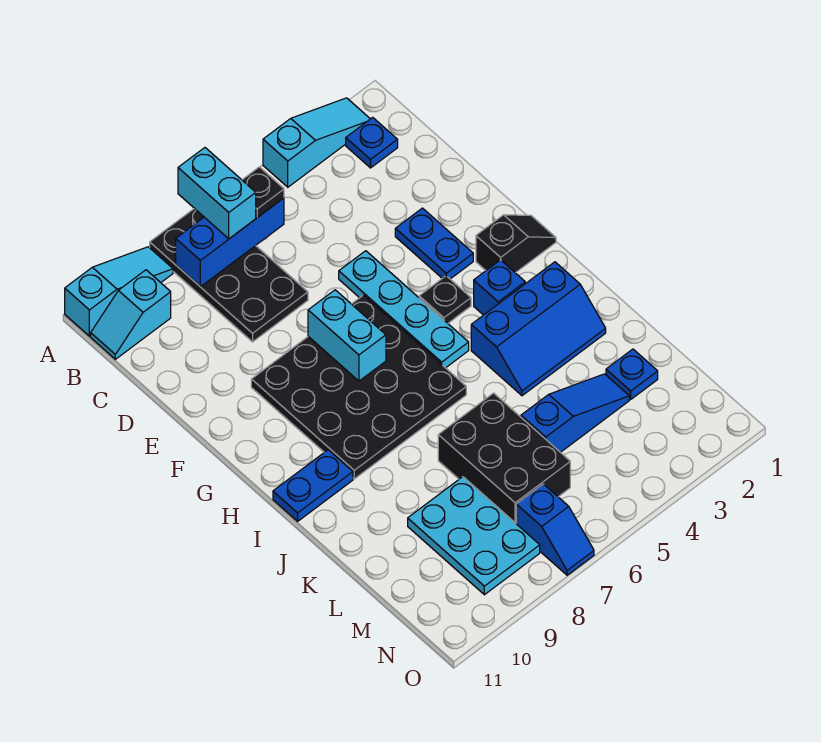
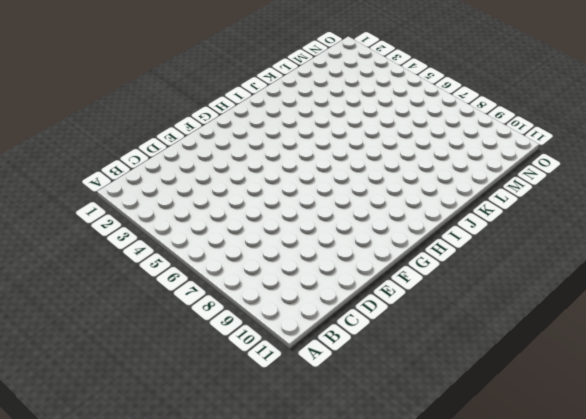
none -> cyan slope A2:A4 level 1 top 4
none -> black plate A7:D8 level 1
none -> cyan slope A9:A11 level 1 top 11

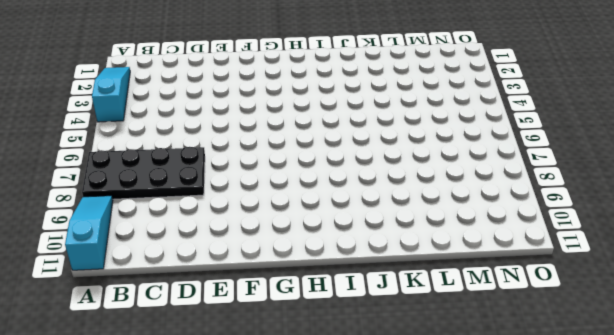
none -> blue plate B2 level 1
none -> cyan slope B10:B11 level 1 top 10
none -> blue plate E3:F3 level 1

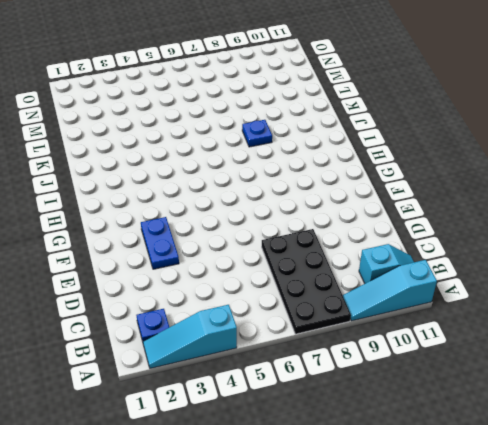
blue plate J8 level 1 -> blue plate L2 level 1
none -> cyan plate E5:H5 level 1
none -> black plate F6:I9 level 1
none -> black slope G1:G2 level 1 top 2

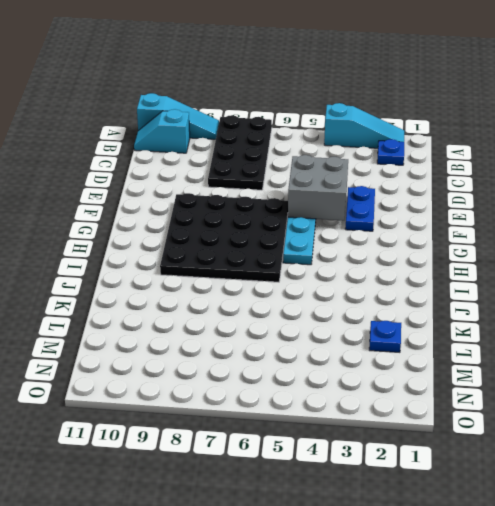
grey brick E4:F5 level 2 -> none
none -> black slope G1:G2 level 1 top 2
none -> black plate G4 level 1
none -> blue brick H3 level 1

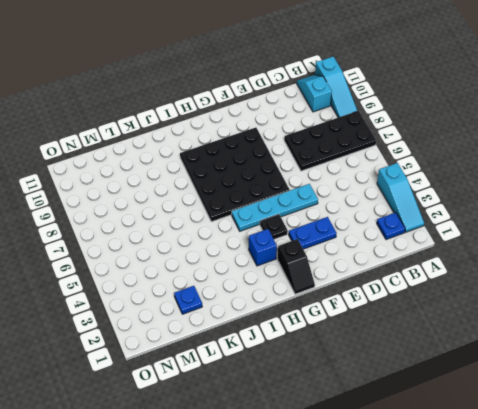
none -> blue slope I2:J4 level 1 top I
none -> blue plate I10:I11 level 1
none -> black brick K6:M7 level 1

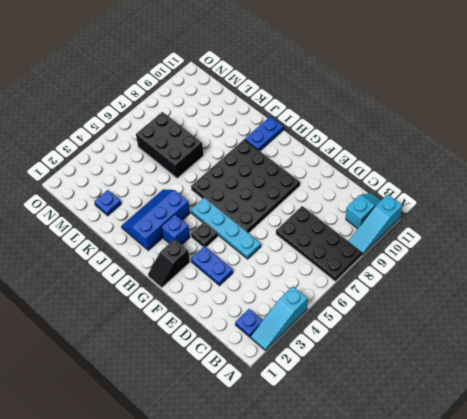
none -> blue slope L3:L5 level 1 top 5
none -> cyan plate L8:N9 level 1
none -> blue slope N7:O7 level 1 top N

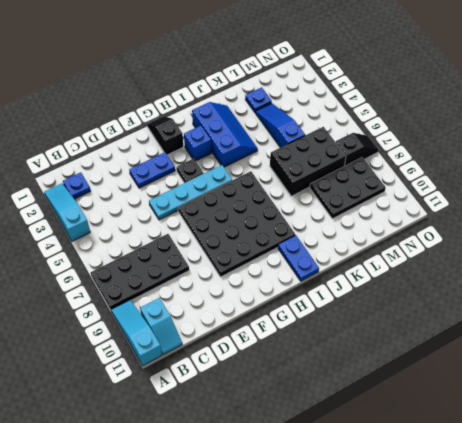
black plate L8:N9 level 1 -> cyan plate L8:N9 level 1
black slope N7:O7 level 1 top N -> blue slope N7:O7 level 1 top N
none -> blue brick B6:B8 level 2
none -> cyan brick F7:G7 level 2
none -> cyan brick A7:B7 level 3

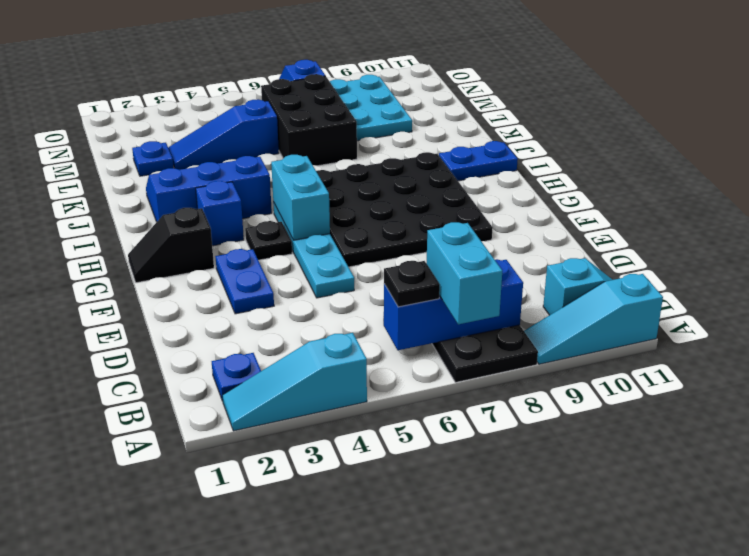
cyan brick G5:H5 level 2 -> cyan brick F7:G7 level 2

